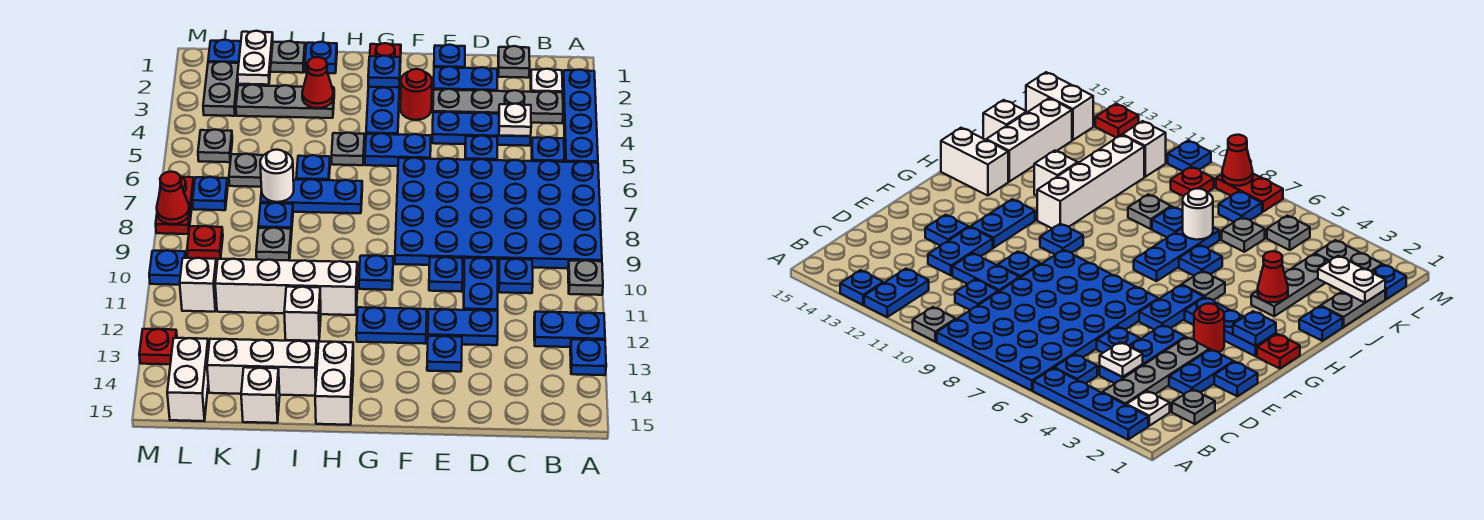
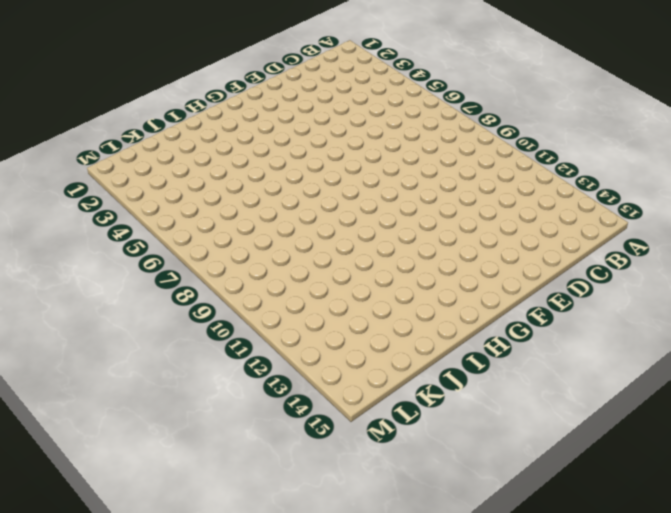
none -> blue plate A2:A5 level 1
none -> blue plate A6:F9 level 1
none -> grey plate A10 level 1
none -> blue plate A12:B12 level 1

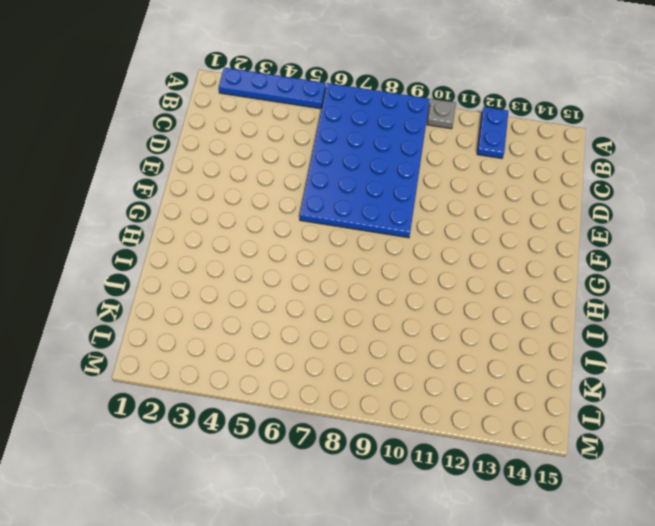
none -> blue plate A13 level 1
none -> white plate B2 level 1
none -> grey plate B3:E3 level 1
none -> blue plate B5 level 1

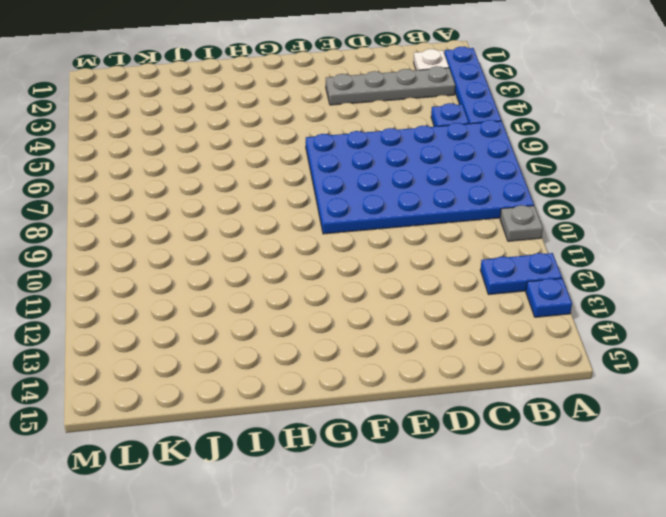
none -> grey plate C1 level 1
none -> blue plate C4:E4 level 1
none -> blue plate C10 level 1
none -> blue plate D2:E2 level 1

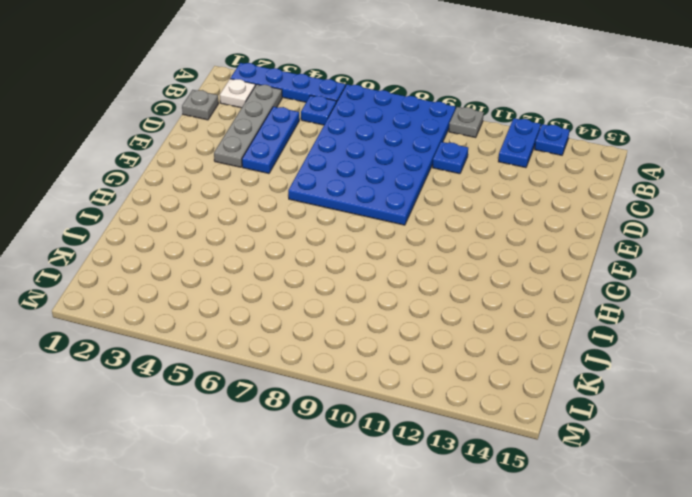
none -> blue plate D2:E2 level 1
none -> blue plate D5 level 1
none -> blue plate D10:D11 level 1
none -> blue plate D12:E12 level 1

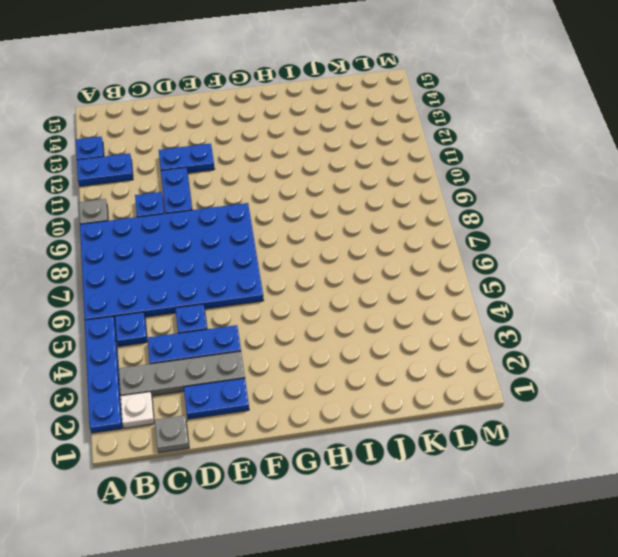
none -> blue plate E1 level 1
none -> blue plate E10 level 1
none -> blue plate E13 level 1
none -> red round brick F3 level 1

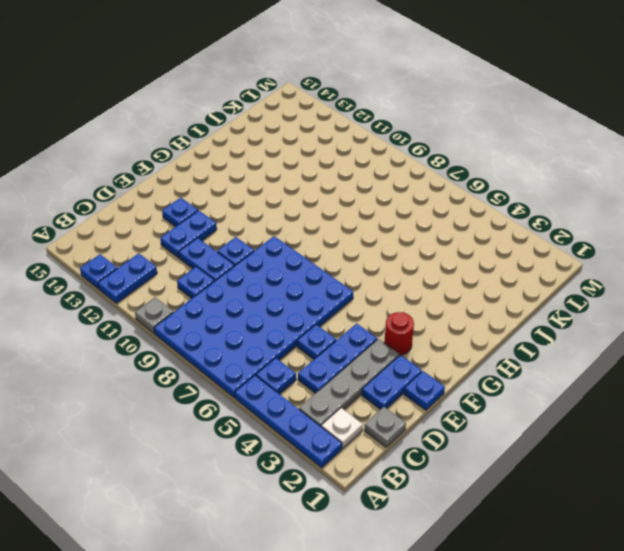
none -> blue plate F5:G5 level 1
none -> blue plate F12:G12 level 1
none -> red plate G1 level 1
none -> blue plate G2:G4 level 1

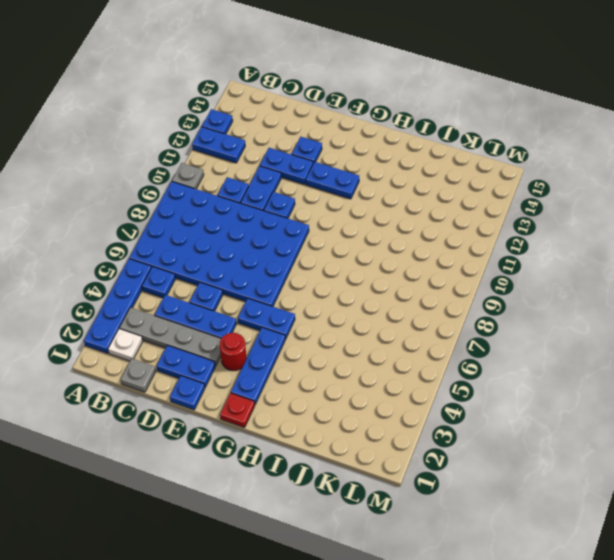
none -> blue plate G10 level 1
none -> grey plate H5 level 1
none -> blue plate H7:J7 level 1
none -> white brick H11:K11 level 1

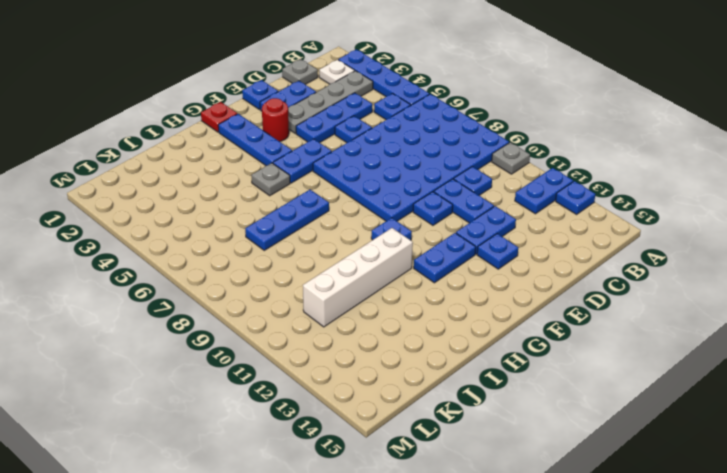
none -> white brick H14:H15 level 1
none -> blue plate I1 level 1
none -> grey plate I3:K3 level 1
none -> blue plate I6 level 1

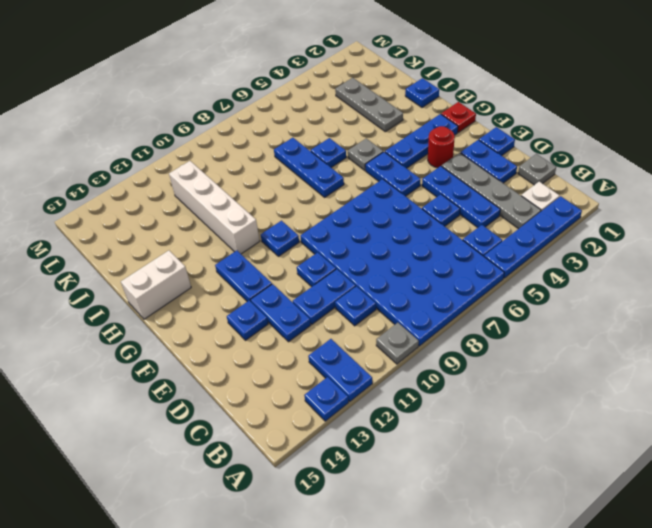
none -> white brick I12 level 1
none -> white brick I14:K14 level 1
none -> grey plate J1:K1 level 1
none -> blue plate J8 level 1

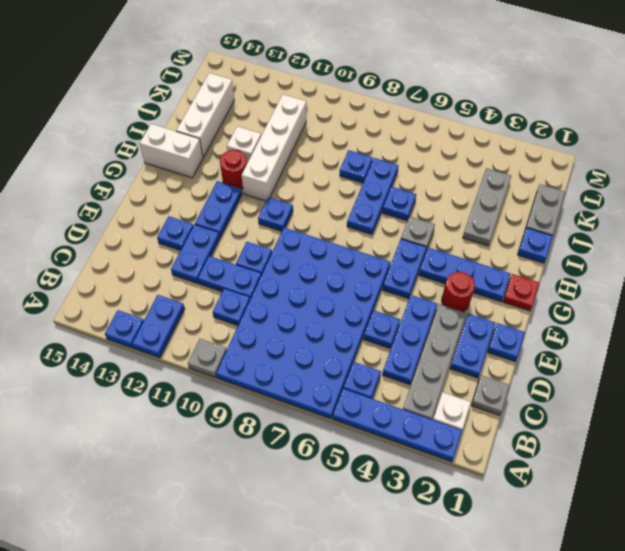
red round brick H12 level 1 -> none
none -> grey plate J9 level 1
none -> white brick J15 level 1
none -> grey plate K6 level 1
none -> blue plate L1 level 1

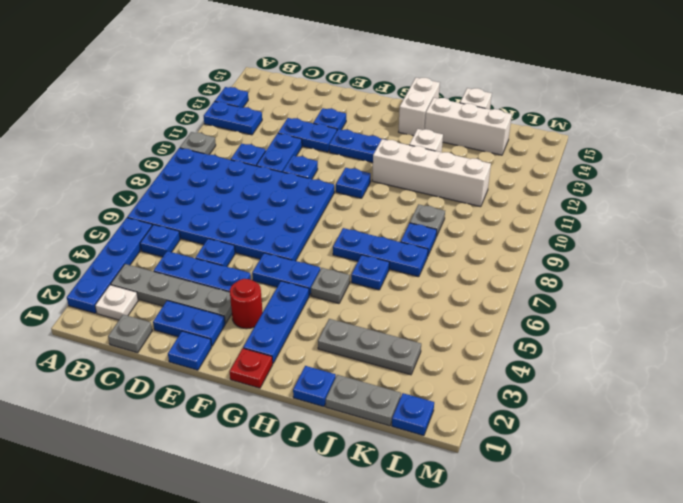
none -> grey plate K6 level 1
none -> grey plate L2:L3 level 1
none -> grey plate L5 level 1
none -> blue plate L7 level 1

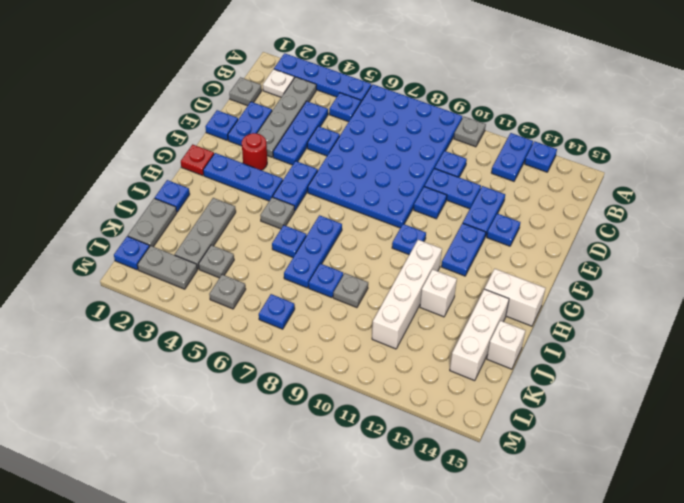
grey plate K4 level 1 -> grey plate K6 level 1
none -> red plate L9 level 1
none -> white brick L11 level 1
none -> white brick L14:L15 level 1
none -> red plate M7:M8 level 1

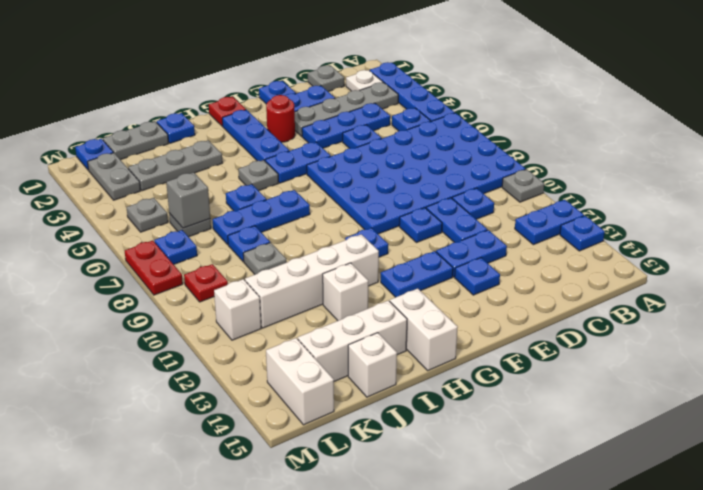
grey brick K6 level 2 -> none
none -> blue plate M10 level 1
none -> red plate M13 level 1
none -> white plate C4 level 2
none -> blue plate G2 level 2

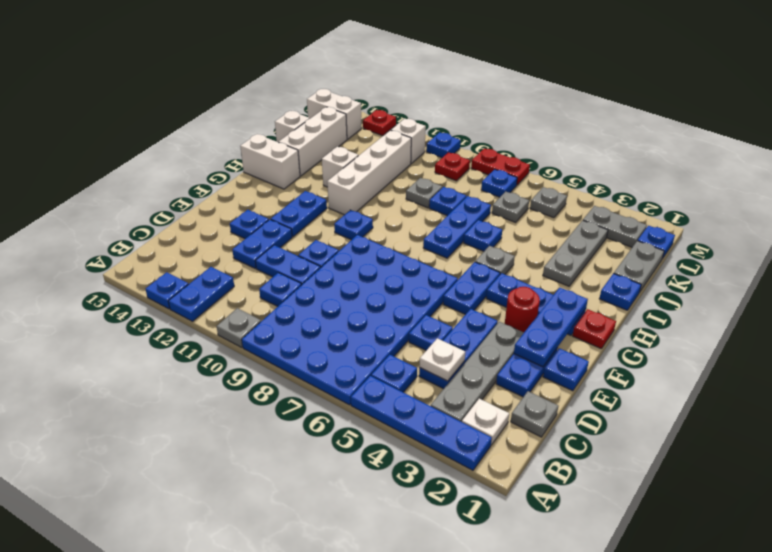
blue plate E2:G2 level 2 -> blue plate G2 level 2
none -> red cone I3 level 2
none -> white round brick J7 level 2
none -> white plate K1:K2 level 2
none -> red cone M8 level 2

